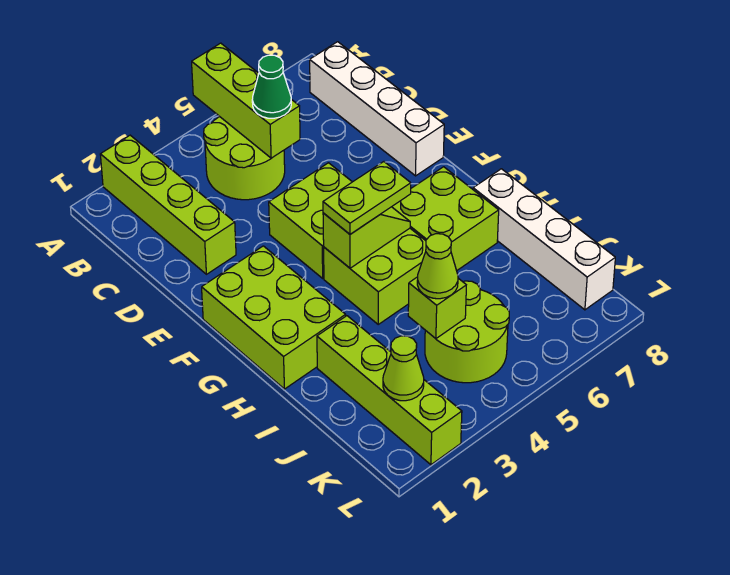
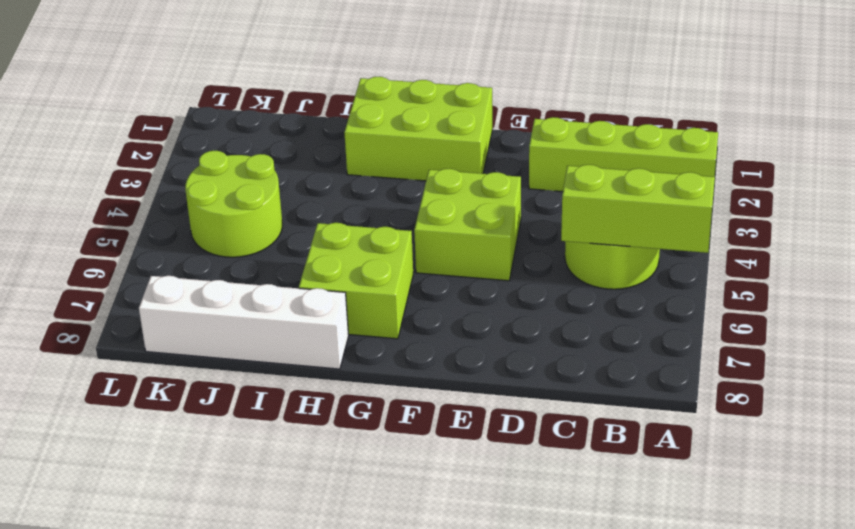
none -> white brick B8:E8 level 1
none -> lime brick G4:H5 level 1
none -> lime brick I2:L2 level 1

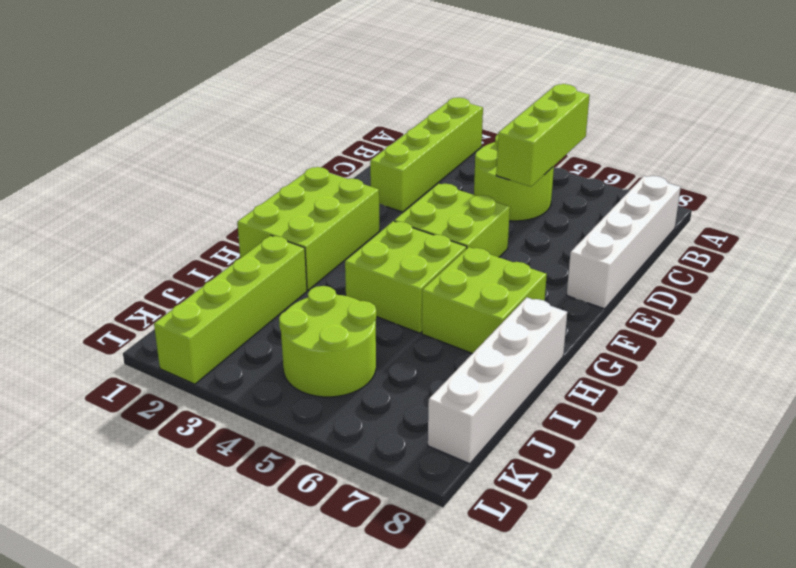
none -> lime slope G4:G5 level 2 top 4
none -> lime brick J4 level 2
none -> lime cone K2 level 2

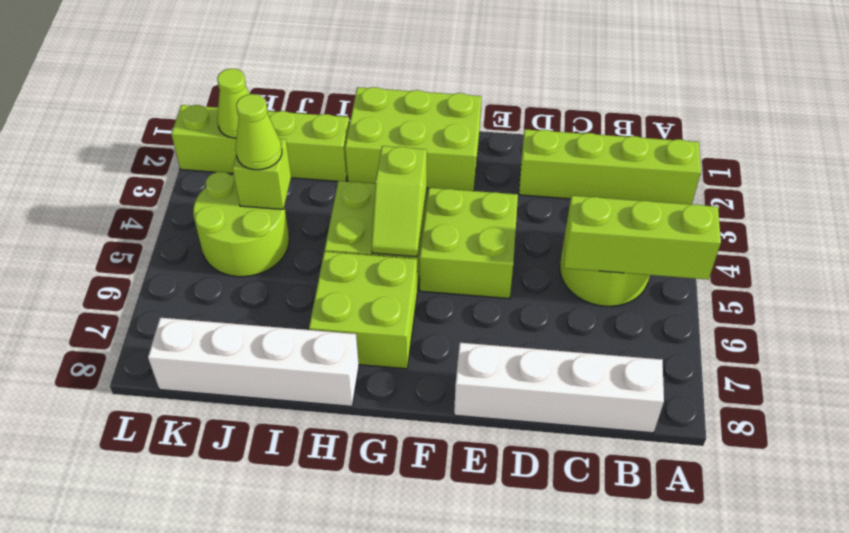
none -> green cone C5 level 3
none -> lime plate G4:G5 level 3

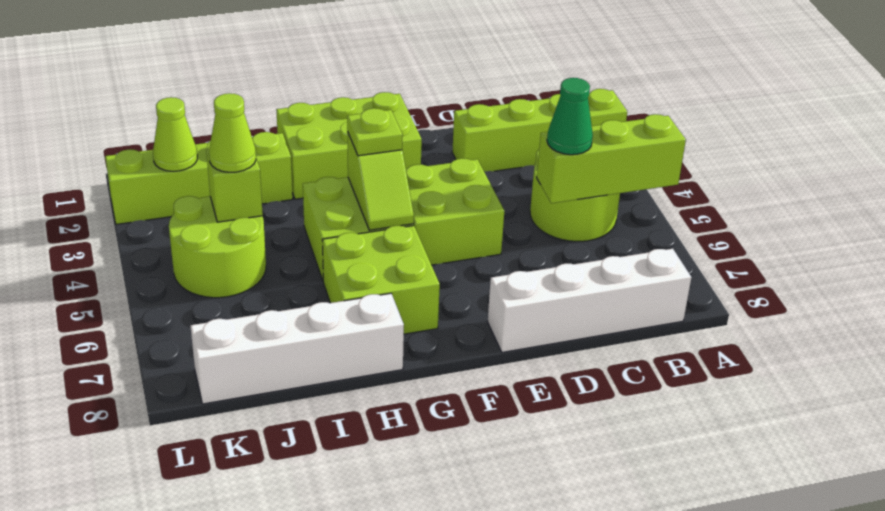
lime plate G4 level 3 -> lime plate G4:G5 level 3

